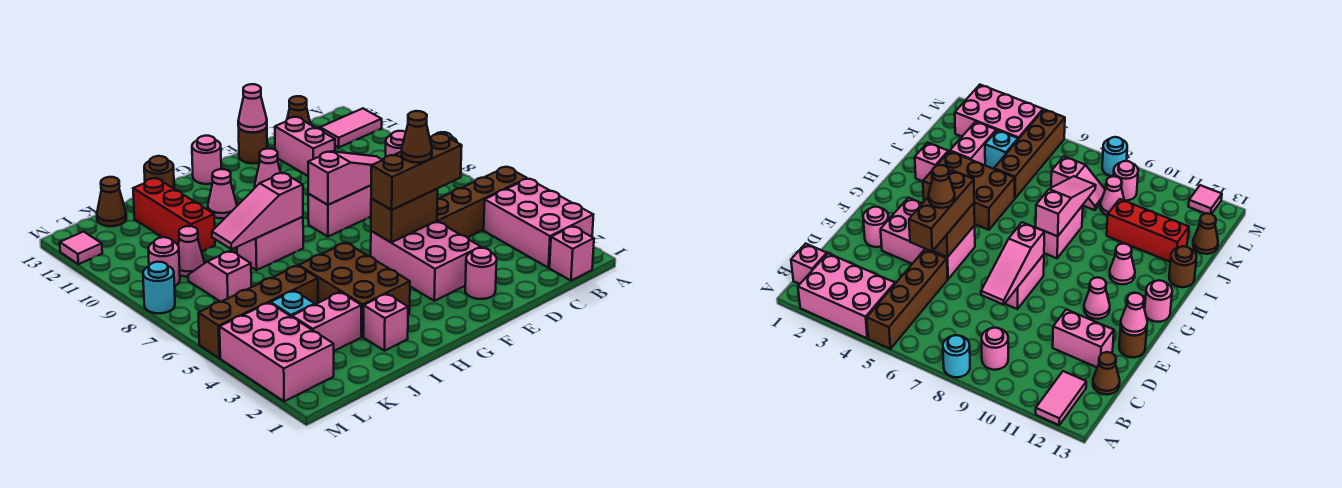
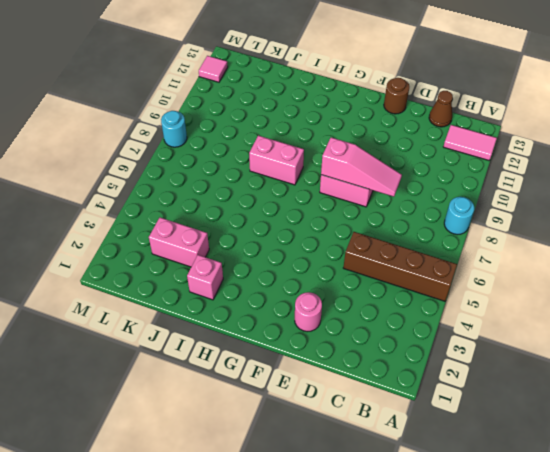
none -> pink brick A2:B4 level 1
none -> pink brick B1 level 1
none -> pink round brick B9 level 1
none -> pink brick D11:D12 level 1

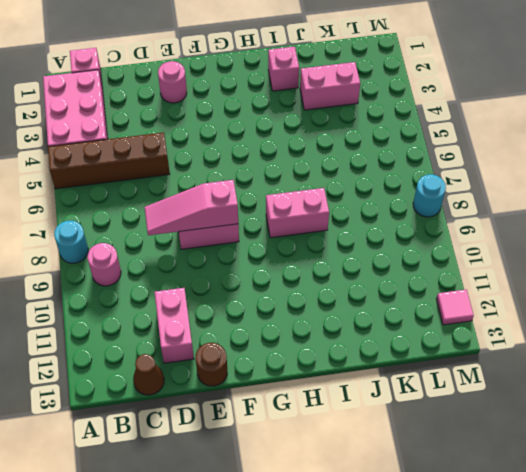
none -> pink tile A12:B12 level 1
none -> pink brick E3:F5 level 1
none -> pink cone F11 level 1
none -> pink round brick G13 level 1

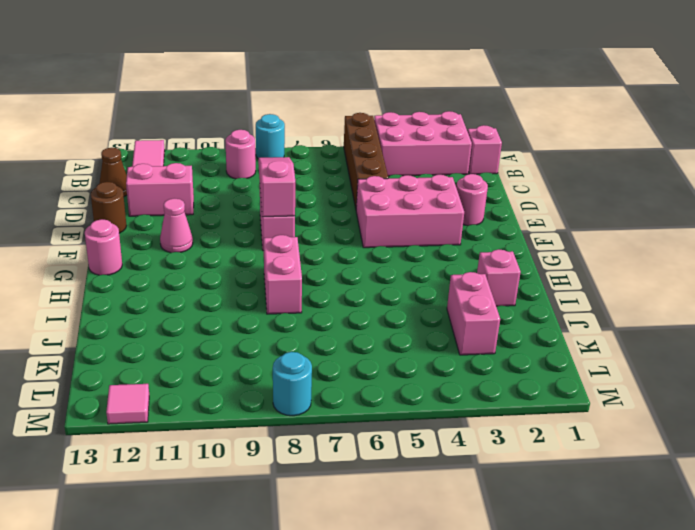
none -> brown brick H3:I5 level 1
none -> pink cone H11 level 1
none -> brown round brick I13 level 1
none -> brown brick J5:M5 level 1

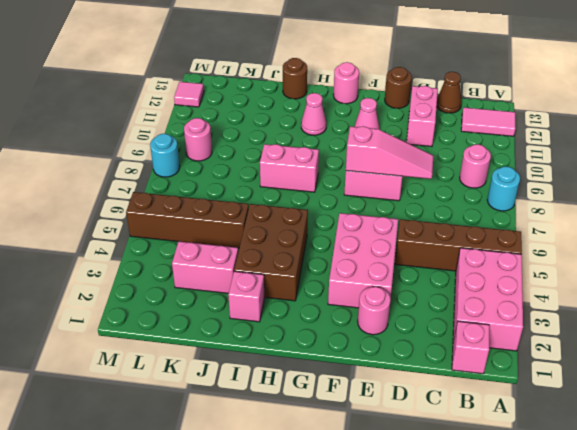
none -> red brick J10:J12 level 1
none -> cyan brick K4 level 1
none -> pink slope K7:K8 level 1 top 7
none -> pink cone K9 level 1

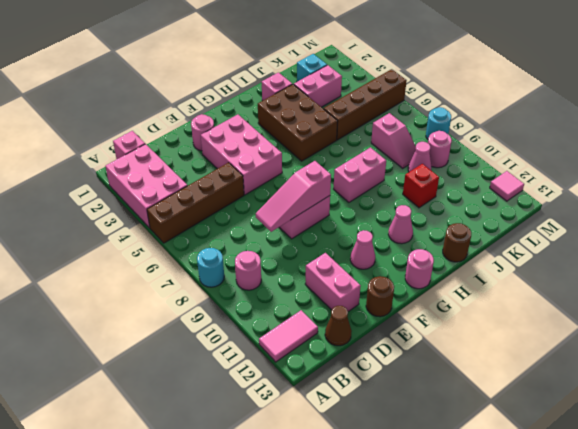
red brick J10 level 1 -> red brick J10:J12 level 1
cyan brick K2 level 1 -> cyan brick K4 level 1
none -> brown cone K13 level 1
none -> pink brick L2:M4 level 1
none -> brown brick E5:F5 level 2
none -> pink cone E13 level 2

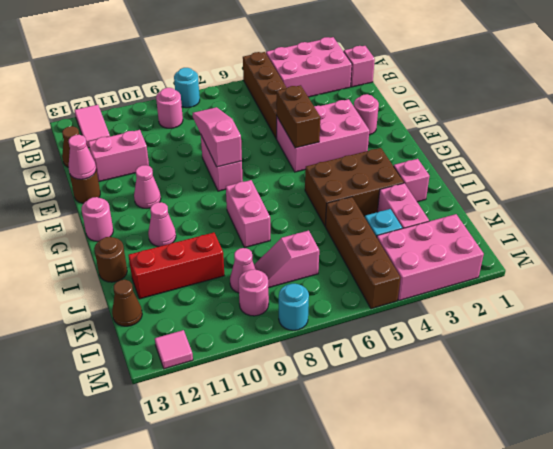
none -> pink slope H8:J8 level 2 top H
none -> brown brick D5:F5 level 3
none -> brown cone E5 level 4

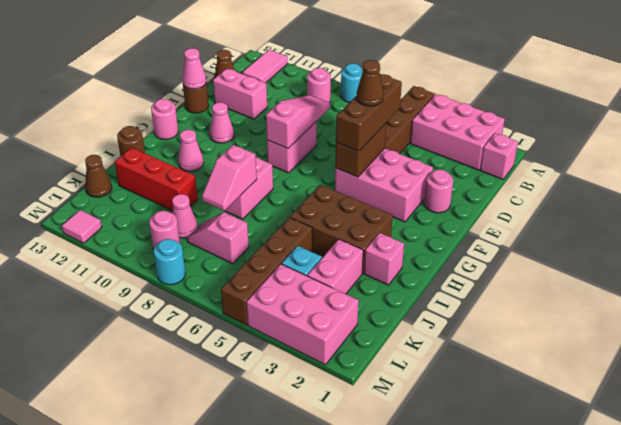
pink slope I8:J8 level 2 top I -> pink slope H8:J8 level 2 top H

